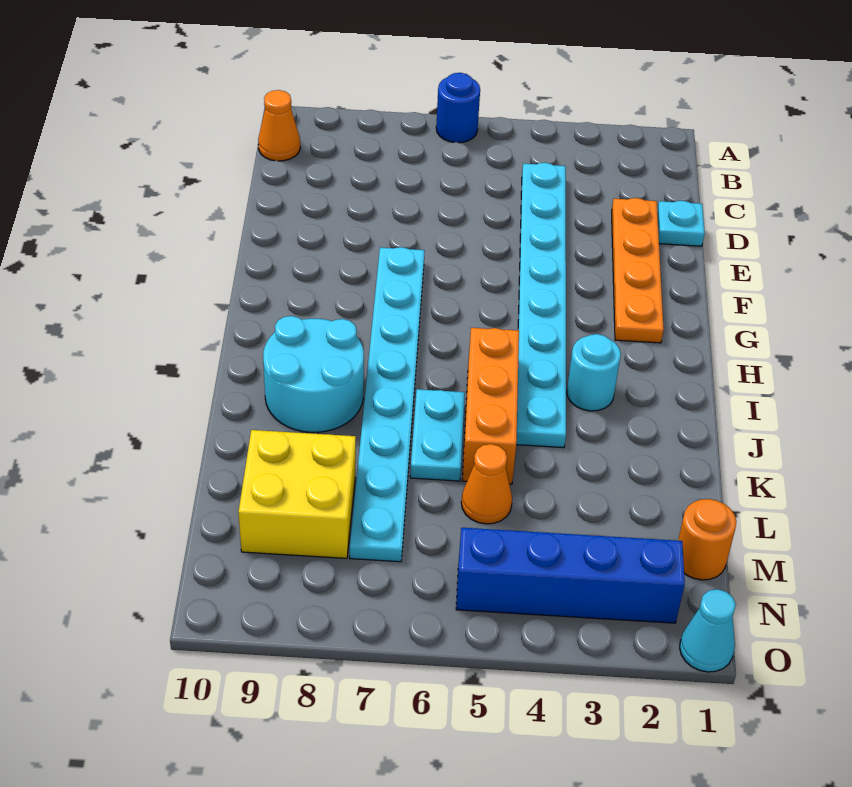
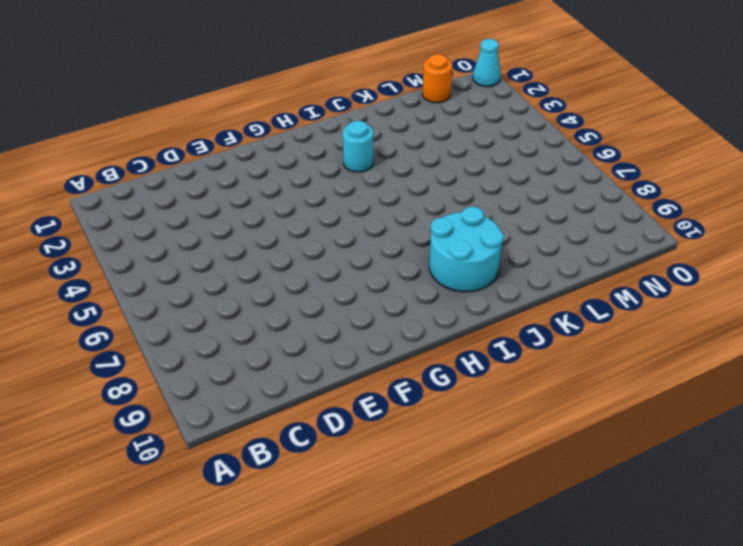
none -> blue round brick A6 level 1
none -> orange cone B10 level 1
none -> cyan plate C4:J4 level 1

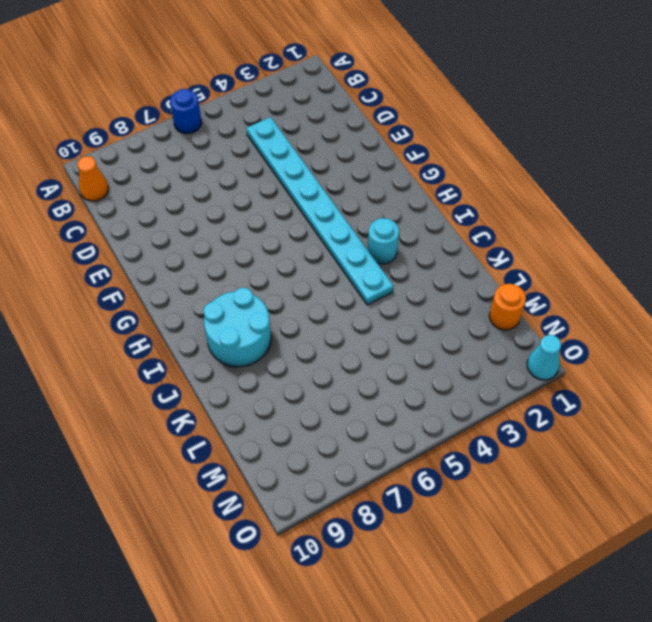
none -> cyan plate D1 level 1
none -> orange plate D2:G2 level 1
none -> cyan plate F7:M7 level 1

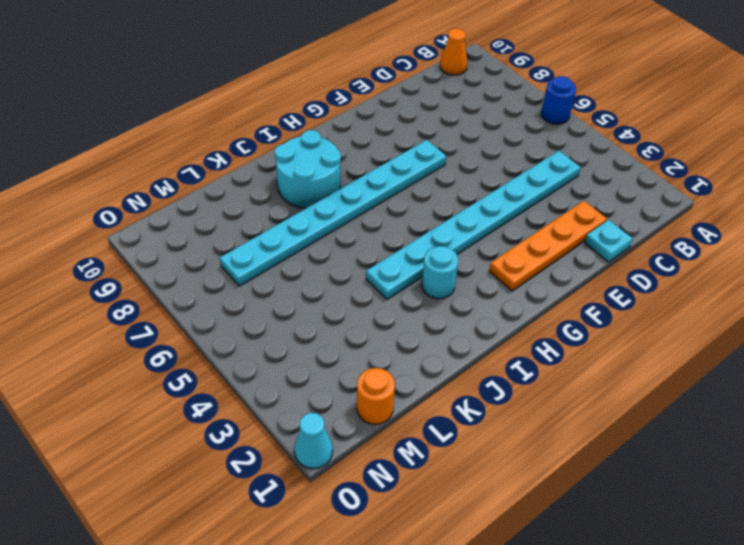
none -> orange brick I5:K5 level 1
none -> cyan plate J6:K6 level 1
none -> orange cone L5 level 1

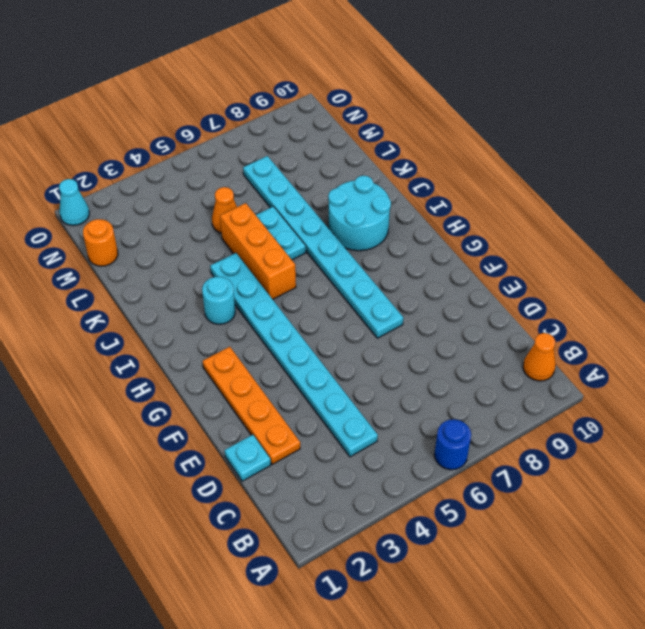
none -> yellow brick L8:M9 level 1
none -> blue brick N2:N5 level 1

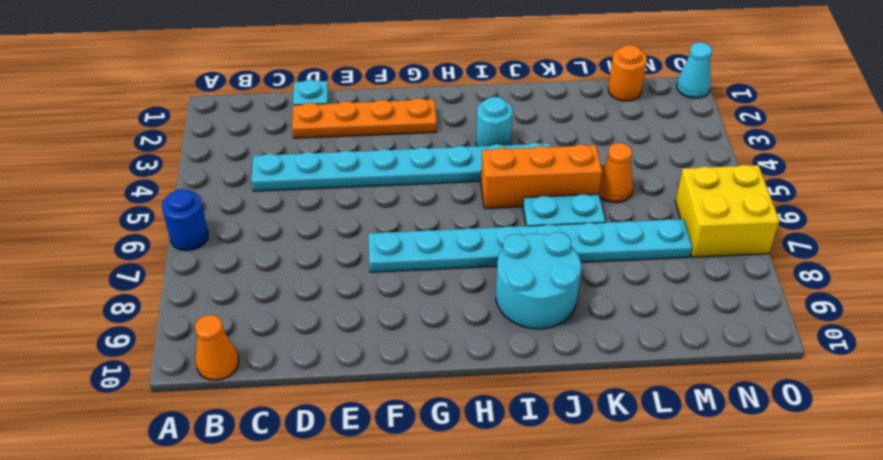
yellow brick N6:O7 level 1 -> yellow brick L8:M9 level 1
none -> blue brick N2:N5 level 1

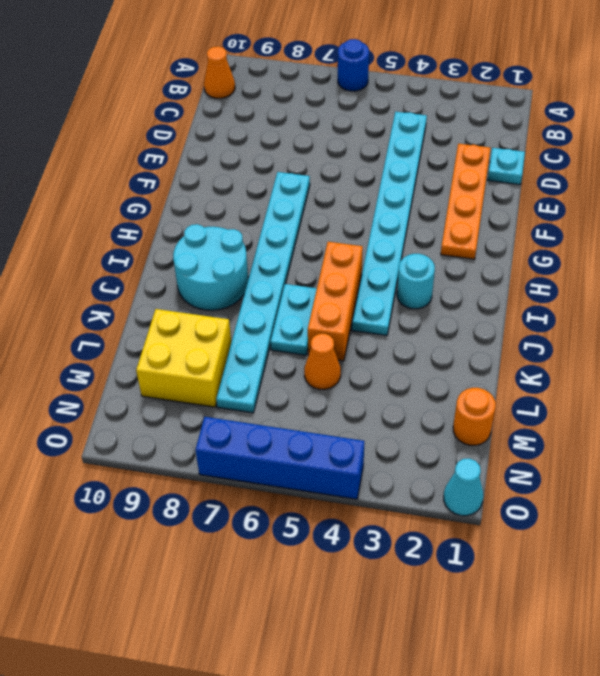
blue brick O4:O7 level 1 -> blue brick N2:N5 level 1

